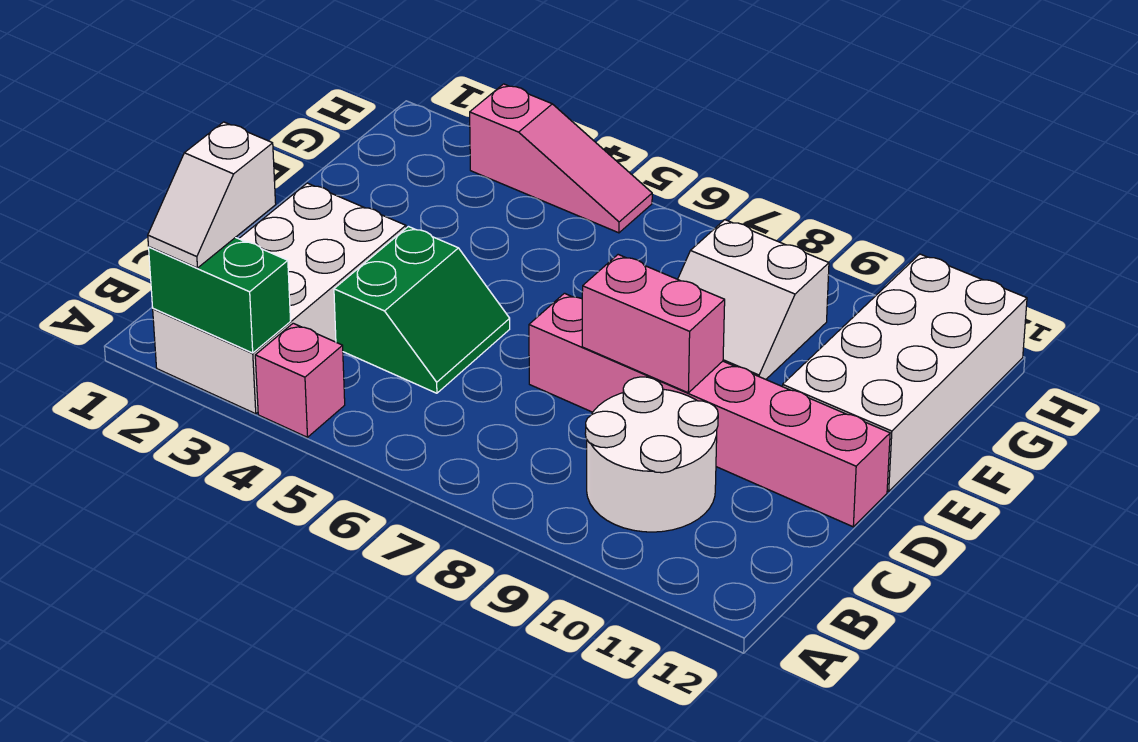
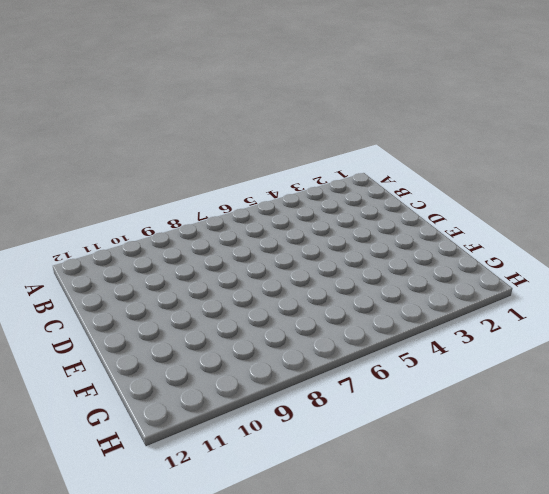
none -> white brick A2:D3 level 1
none -> pink brick A4 level 1

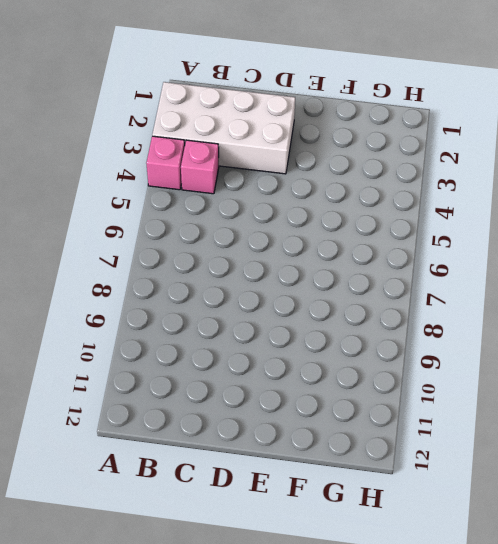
pink brick B4 level 1 -> none
none -> white round brick B9:C10 level 1
none -> green slope C4:D5 level 1 top 4

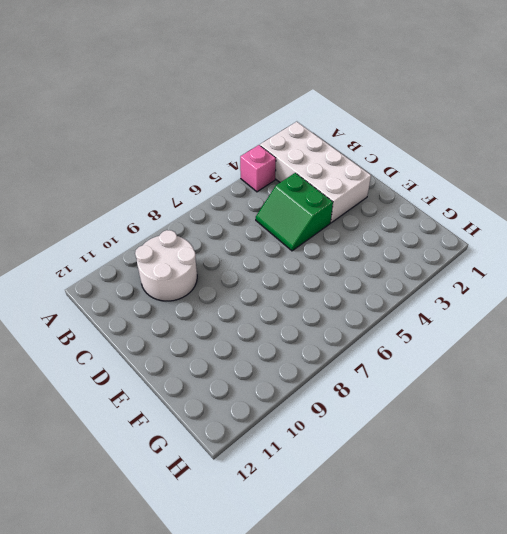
none -> pink brick D7:D12 level 1
none -> white brick E11:H12 level 1

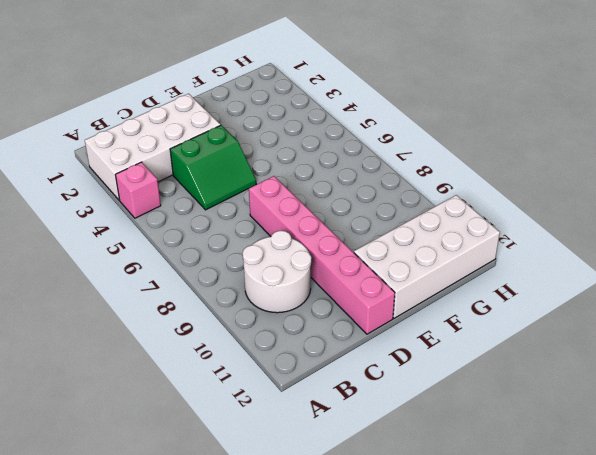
none -> white slope F8:G9 level 1 top G
none -> pink slope H3:H5 level 1 top 3

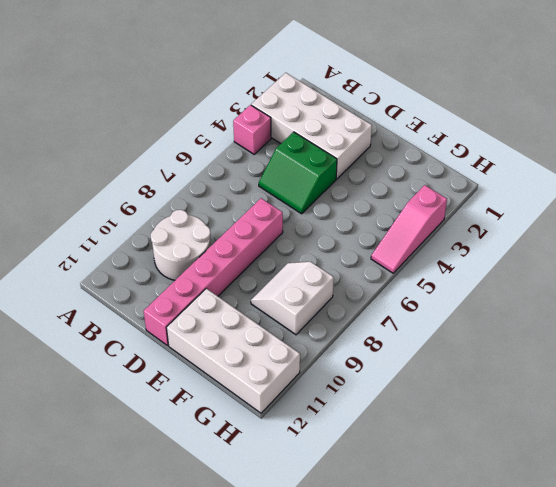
none -> green brick A2:A3 level 2
none -> pink brick D8:D9 level 2

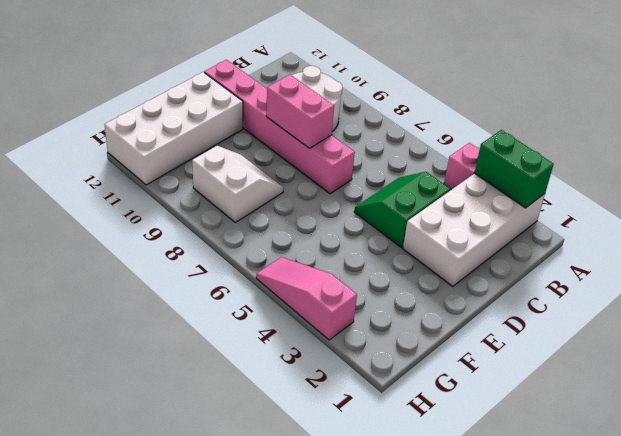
none -> white slope A2:B2 level 3 top B

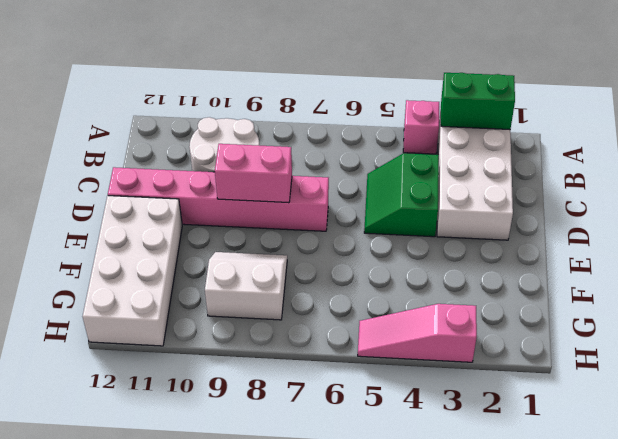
none -> white slope A2:B2 level 3 top B

